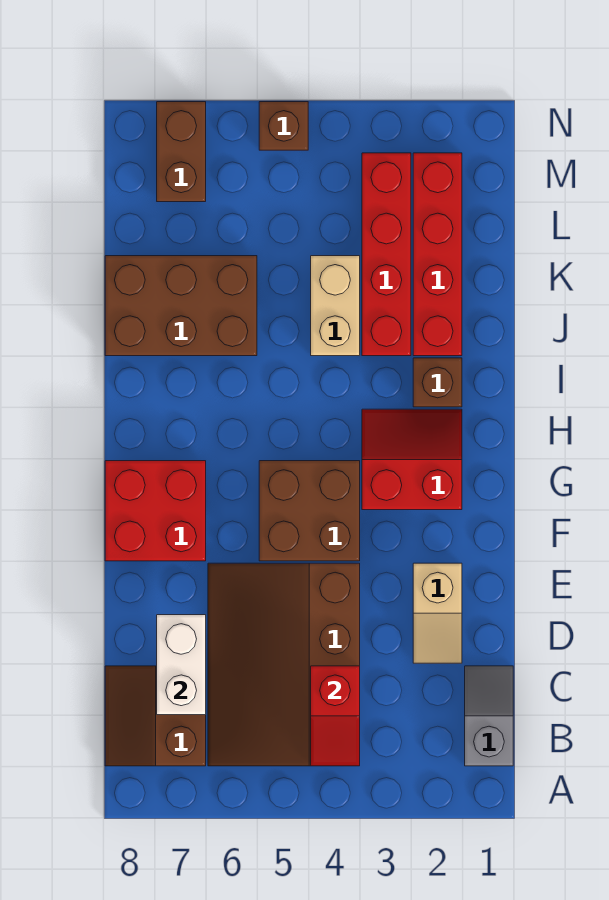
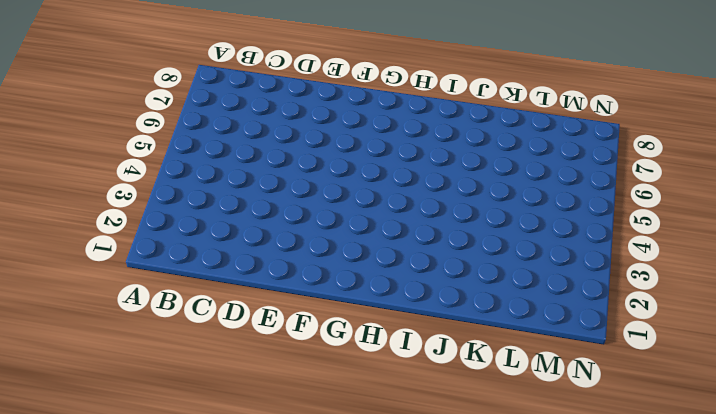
none -> grey slope B1:C1 level 1 top B
none -> brown slope B4:E6 level 1 top 4
none -> brown slope B7:C8 level 1 top 7

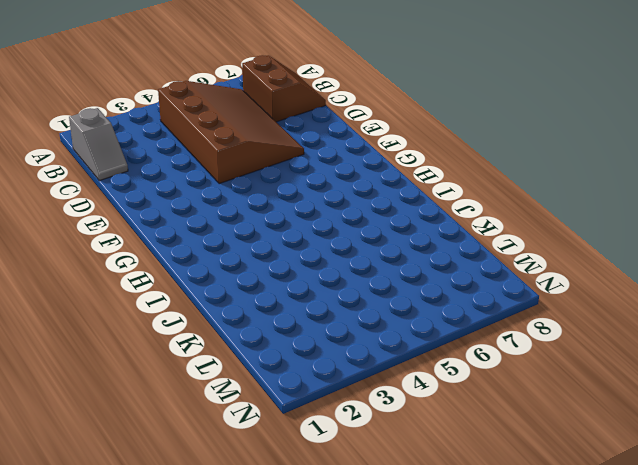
none -> tan slope D2:E2 level 1 top E
none -> brown brick F4:G5 level 1
none -> red brick F7:G8 level 1

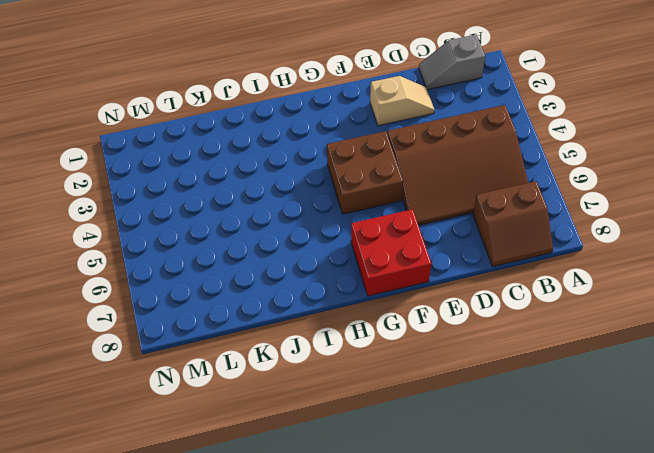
none -> red slope G2:H3 level 1 top G
none -> brown brick I2 level 1
none -> red brick J2:M2 level 1

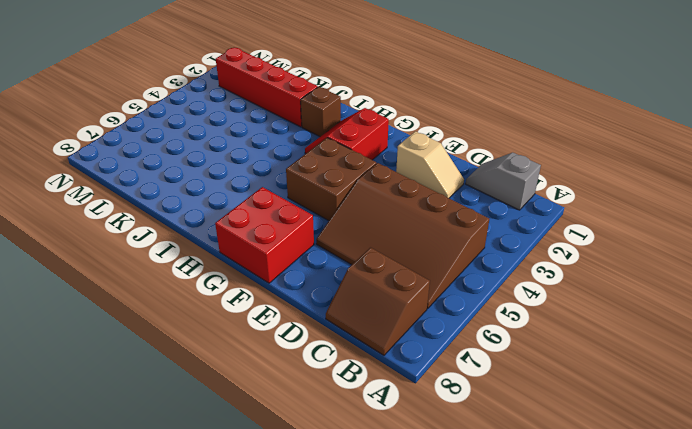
none -> red brick J3:M3 level 1
none -> tan brick J4:K4 level 1
none -> brown brick J6:K8 level 1

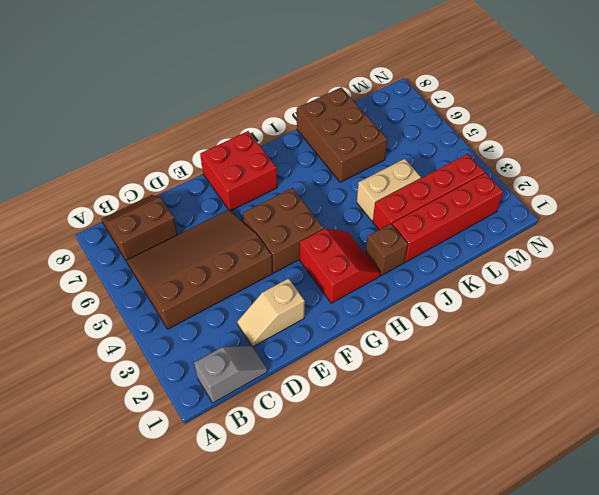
none -> brown brick M7:N7 level 1
none -> brown brick N5 level 1
none -> red slope B4:C4 level 2 top C

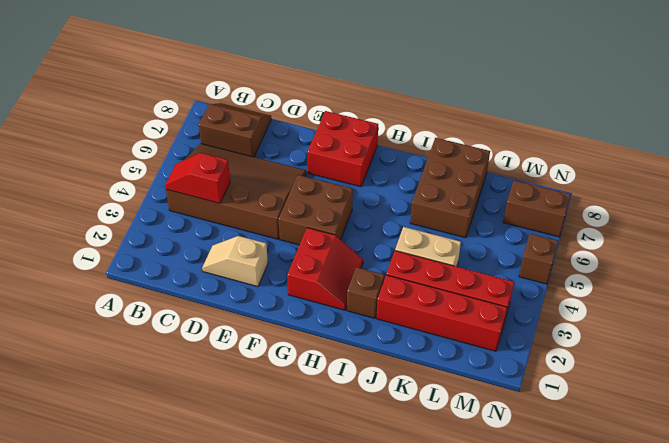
none -> grey slope B1:C1 level 1 top B
none -> white brick C7:D7 level 2

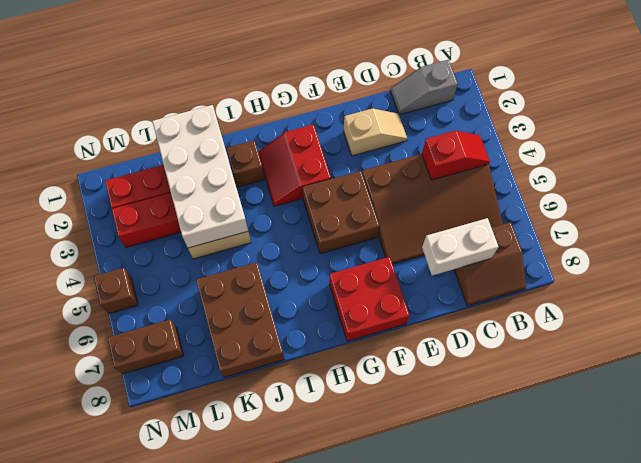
white brick J1:K4 level 2 -> none

